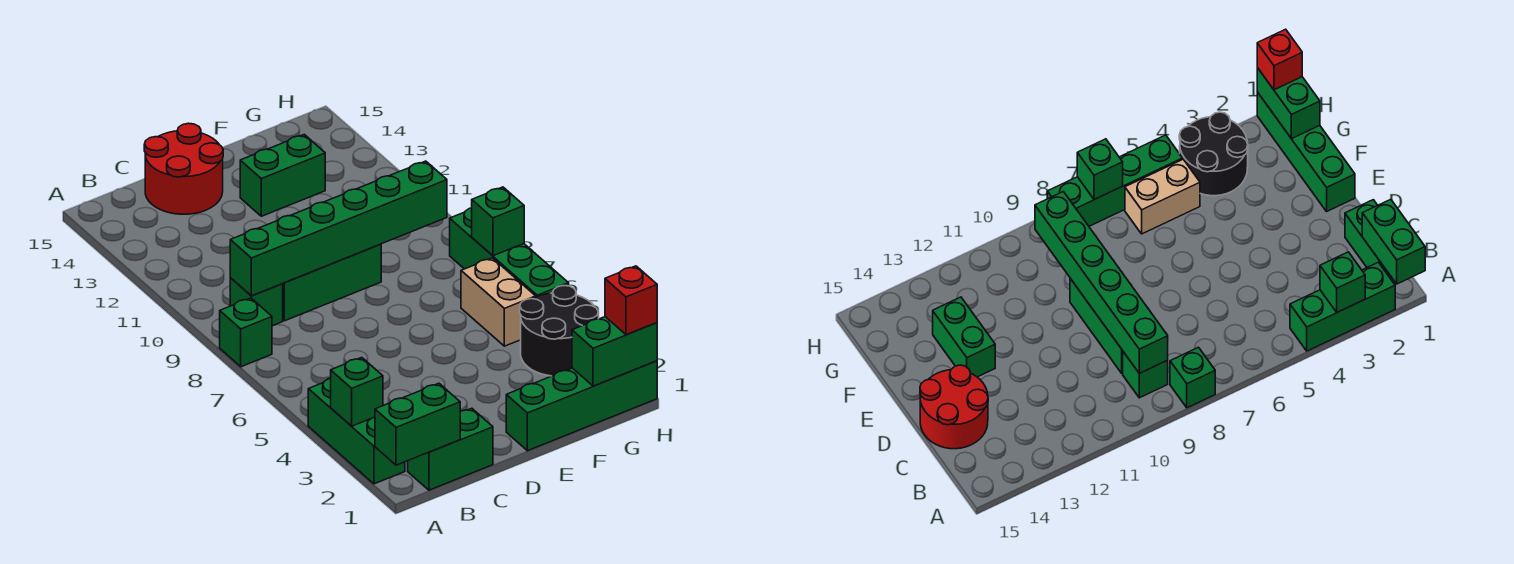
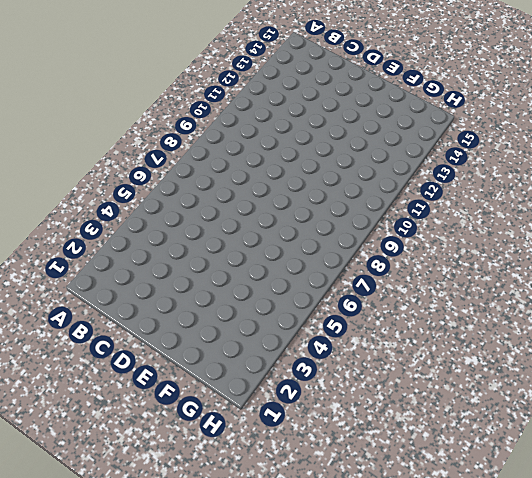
none -> green brick A2:A4 level 1
none -> green brick A8 level 1
none -> green brick B1:C1 level 1

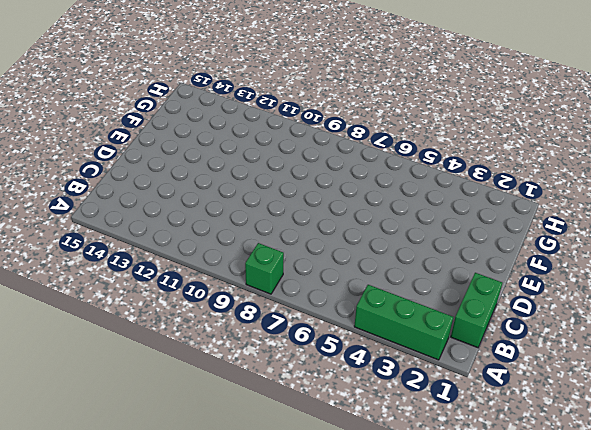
none -> green brick B9 level 1
none -> green brick C9:E9 level 1
none -> red round brick C14:D15 level 1

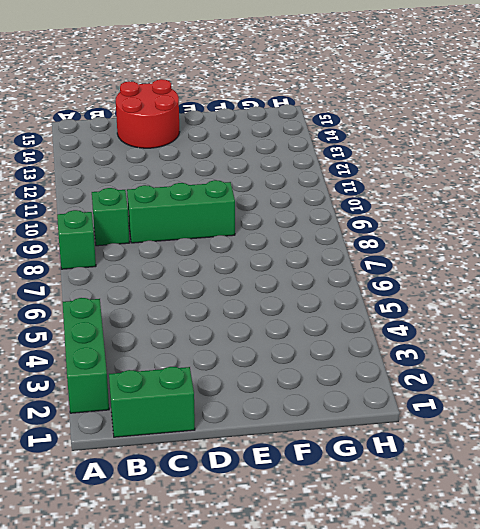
none -> green brick E1:H1 level 1
none -> green brick E13:F13 level 1
none -> black round brick G3:H4 level 1

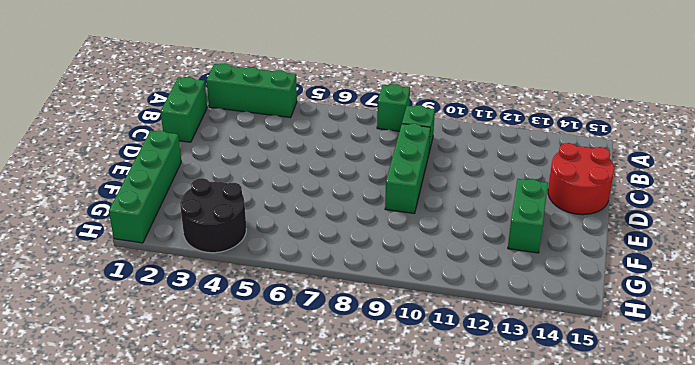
none -> tan brick G5:G6 level 1
none -> green brick H5:H8 level 1
none -> green brick A1:B1 level 2

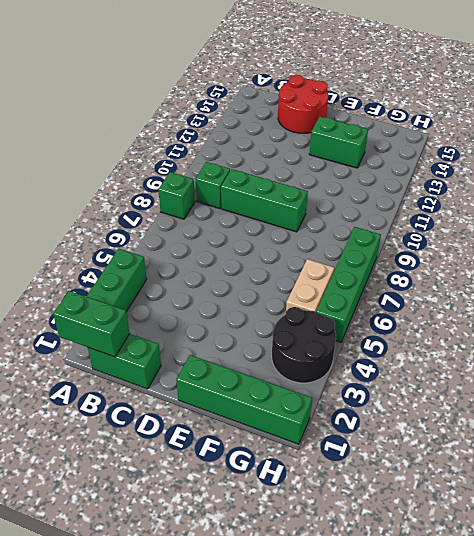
none -> green brick A3 level 2
none -> green brick B9:G9 level 2
none -> green brick G1:H1 level 2

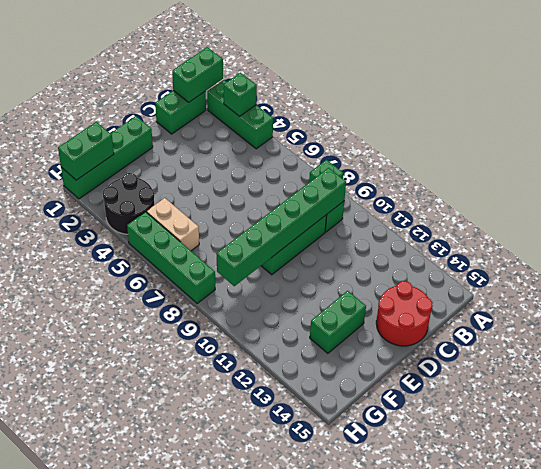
none -> green brick H7 level 2
none -> red brick H1 level 3

